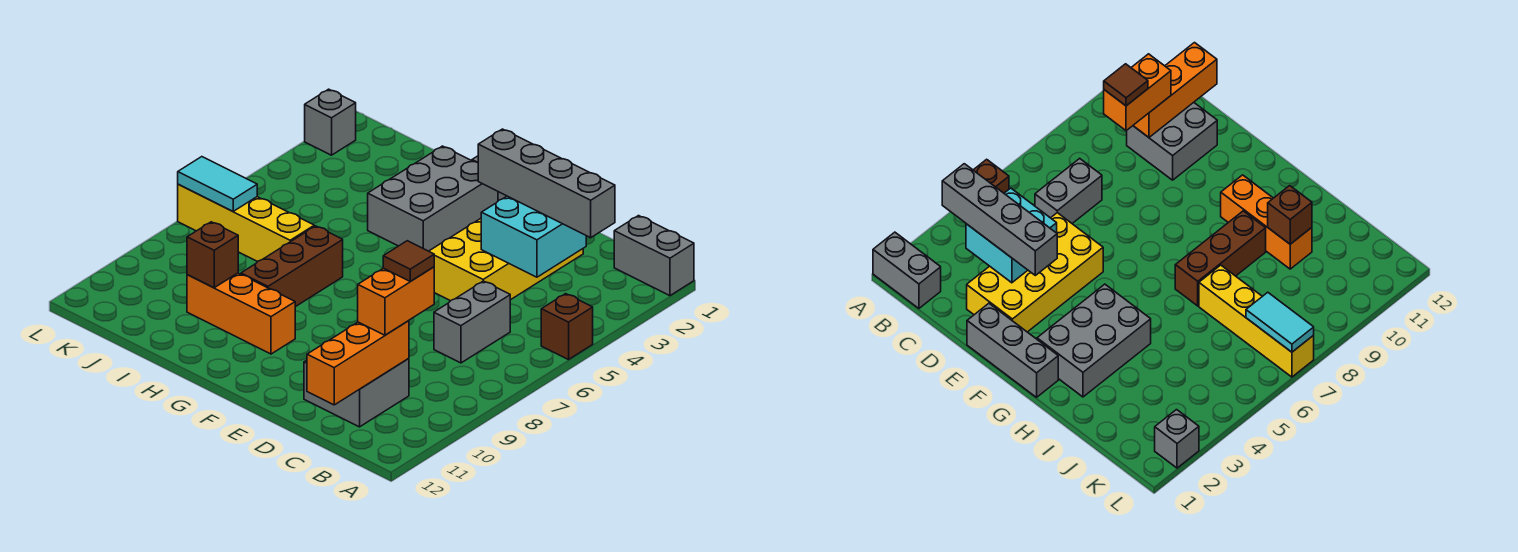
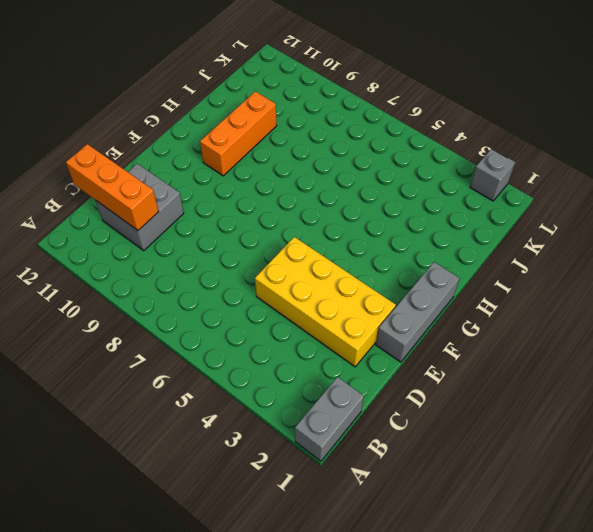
none -> brown brick A5 level 1
none -> grey brick C6:C7 level 1
none -> grey brick G2:H4 level 1

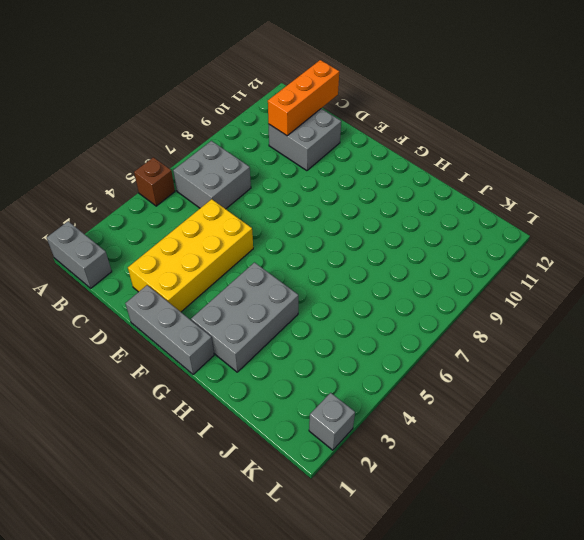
grey brick B6:C7 level 1 -> grey brick C6:C7 level 1
none -> orange brick G10:I10 level 1
none -> brown brick H7:H9 level 1
none -> yellow brick I7:L7 level 1

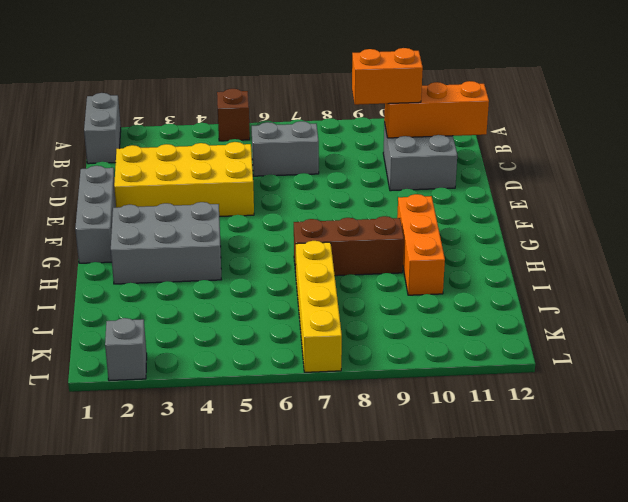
none -> cyan brick C3:D4 level 2
none -> brown brick I10 level 2
none -> cyan tile K7:L7 level 2

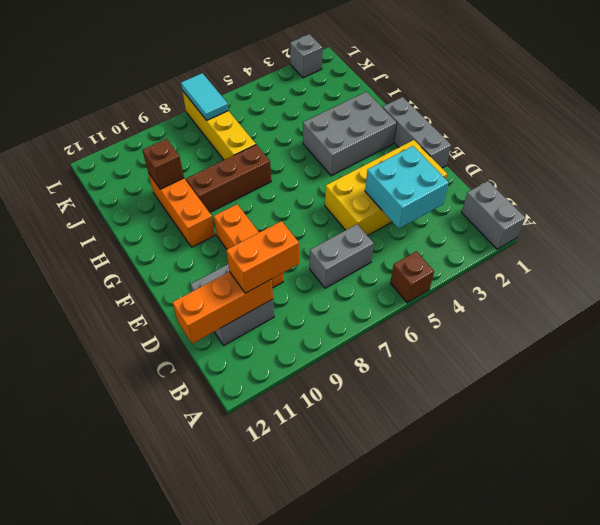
orange brick D9:F9 level 1 -> none
none -> grey brick B3:E3 level 3
none -> brown tile C9 level 4

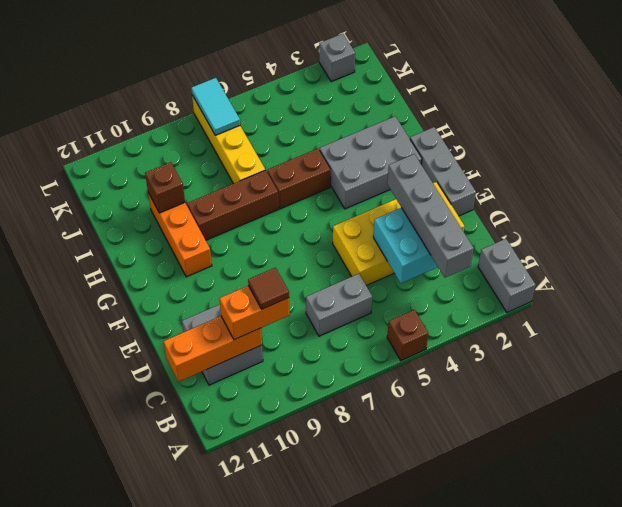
brown brick H5:H6 level 1 -> none

